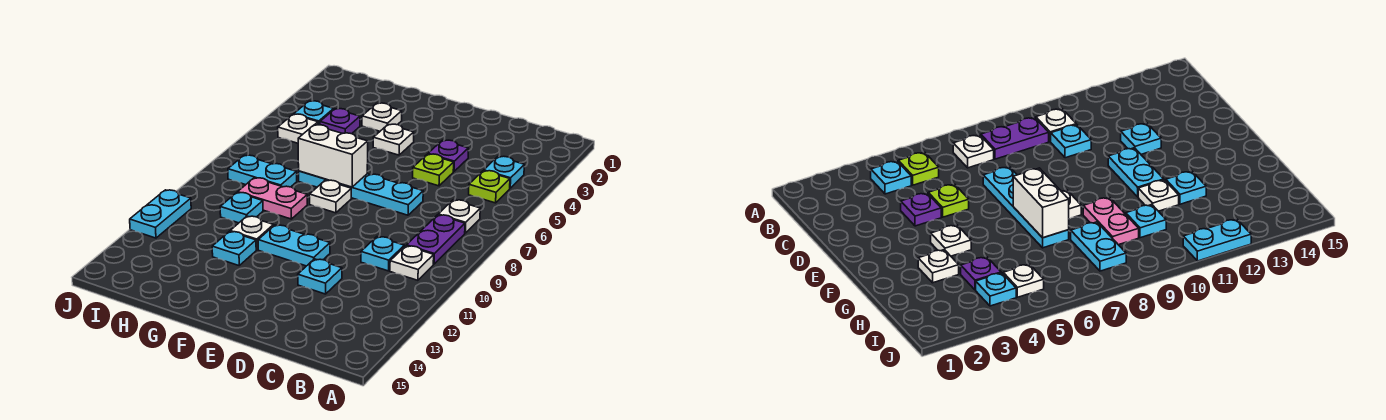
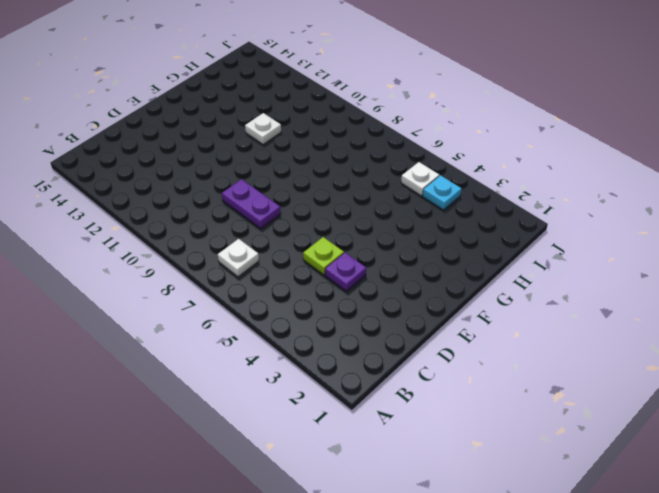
purple plate D8:D9 level 1 -> purple plate B8:B9 level 1
none -> cyan plate B4 level 1
none -> lime plate B5 level 1
none -> white plate B10 level 1

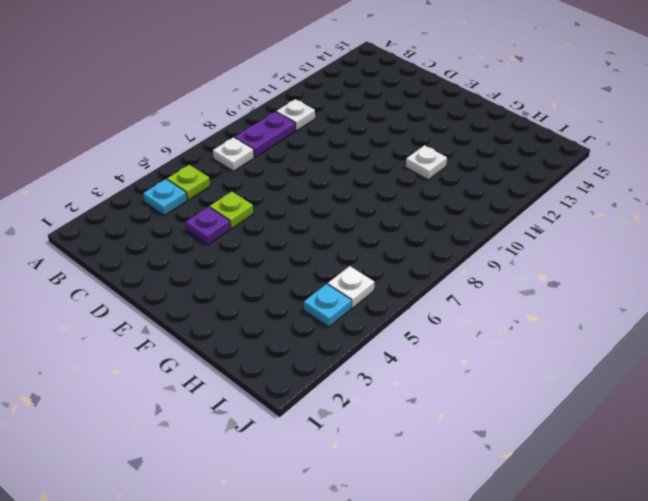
none -> cyan plate C10 level 1
none -> cyan plate D7:G7 level 1
none -> cyan plate D12 level 1

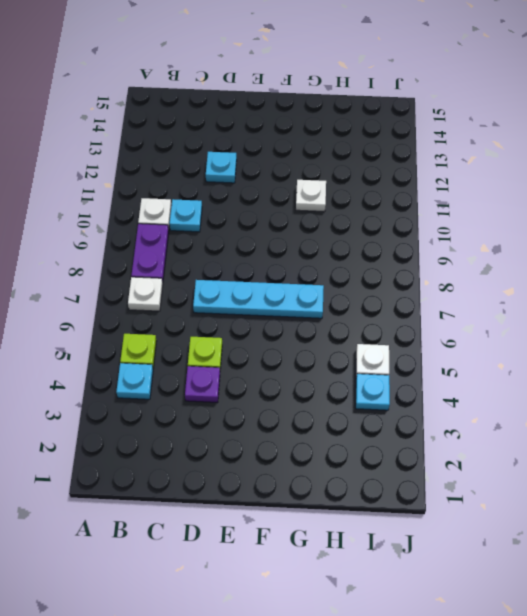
none -> cyan plate E11:F11 level 1
none -> white plate F4 level 1
none -> white plate F8 level 1

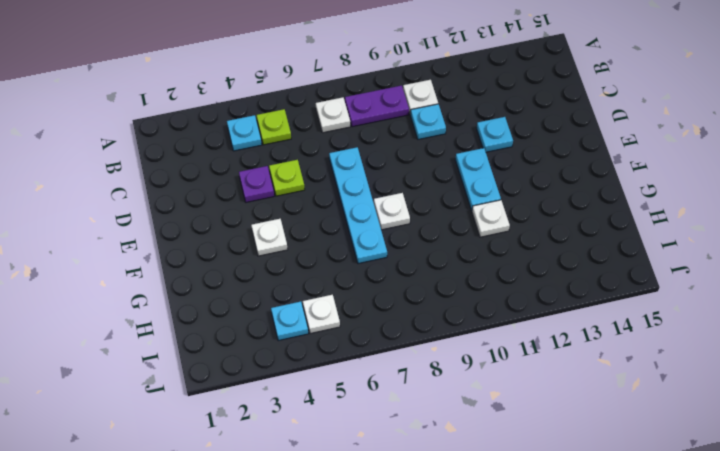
none -> white plate G3 level 1
none -> pink plate G9:H9 level 1
none -> cyan plate G12 level 1

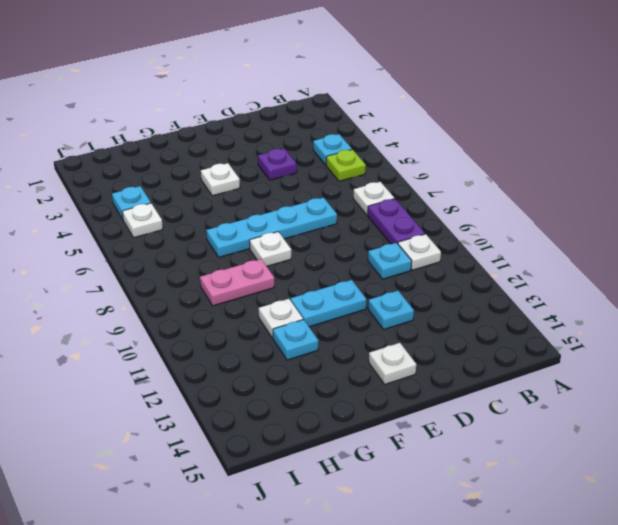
white plate E14 level 1 -> white plate G3 level 1
none -> lime plate D5 level 1
none -> purple plate H4 level 1
none -> cyan plate H8:I8 level 1

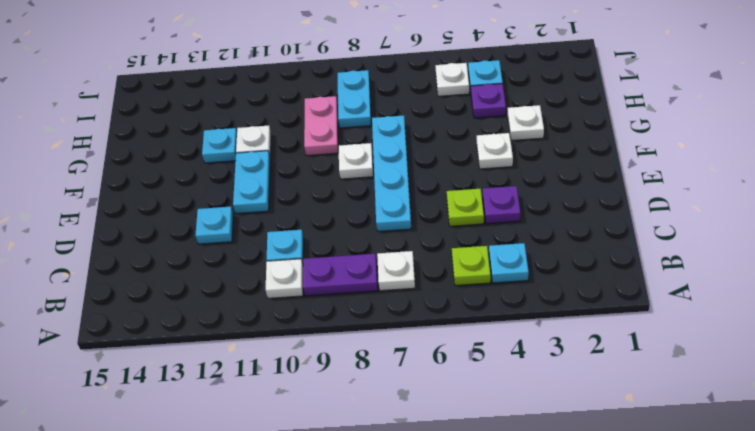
none -> cyan plate H10 level 1
none -> cyan plate J11:J12 level 1
none -> white brick F7:G7 level 2

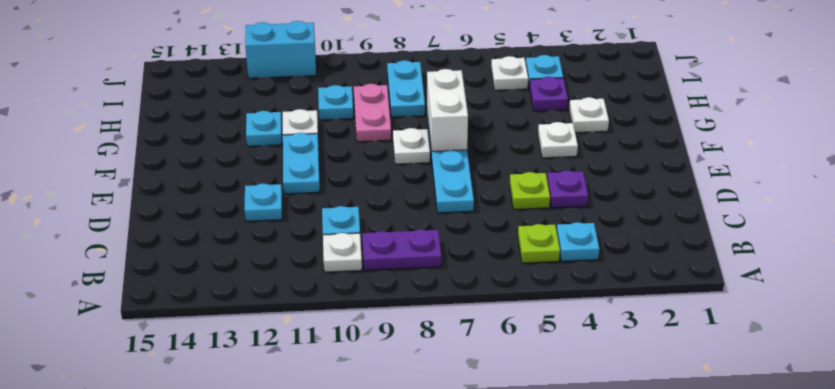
cyan brick J11:J12 level 1 -> cyan plate J11:J12 level 1
none -> white plate B7 level 1

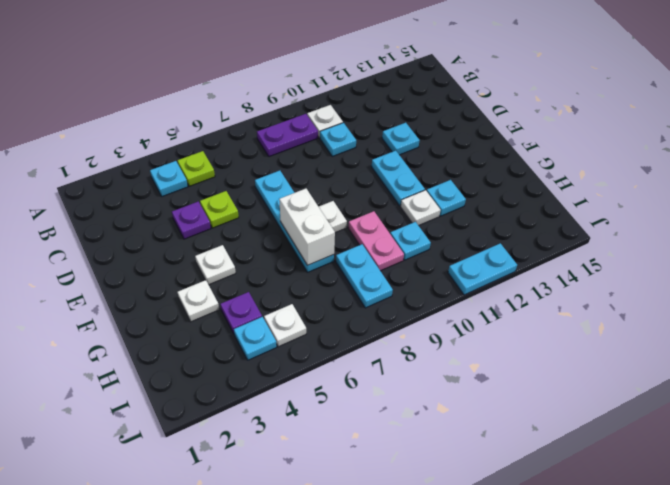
none -> white plate B7 level 1

